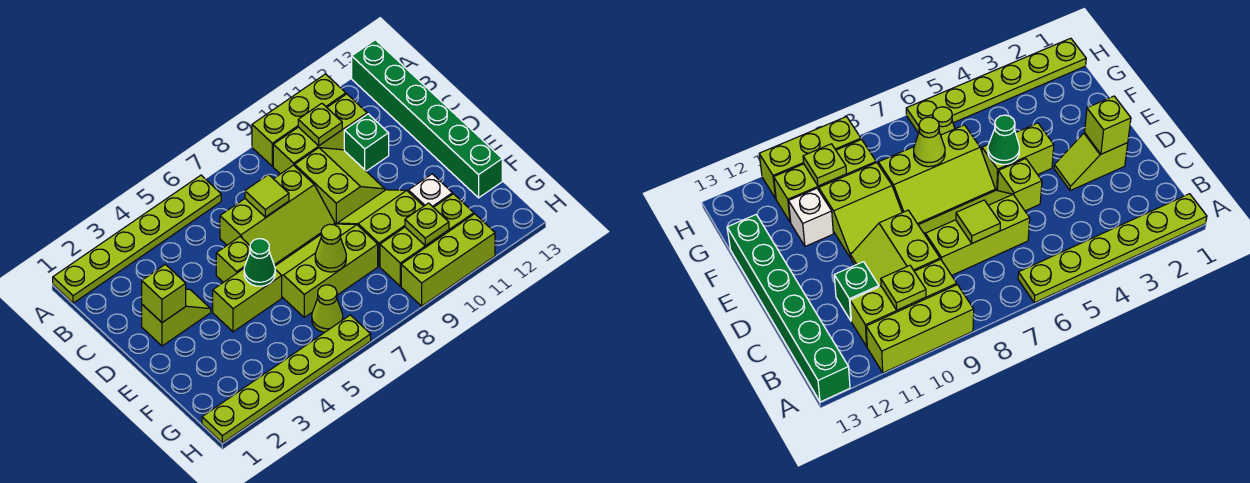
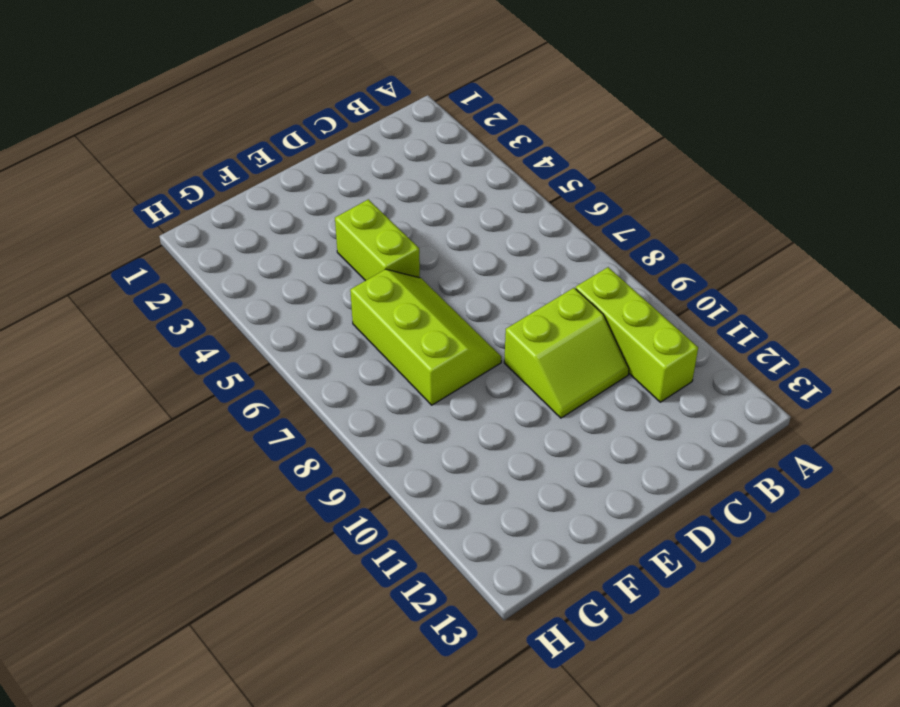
none -> lime plate A1:A6 level 1
none -> lime brick A9:A11 level 1
none -> green brick A13:F13 level 1

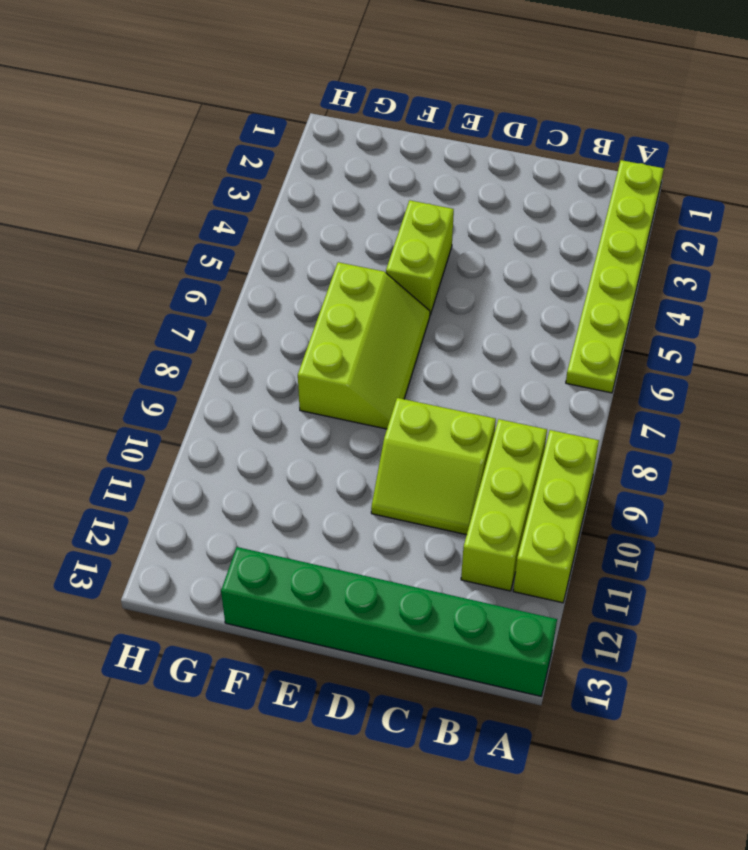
none -> lime slope C6:D8 level 1 top C
none -> green brick C11 level 1
none -> lime slope D2:D3 level 1 top 2

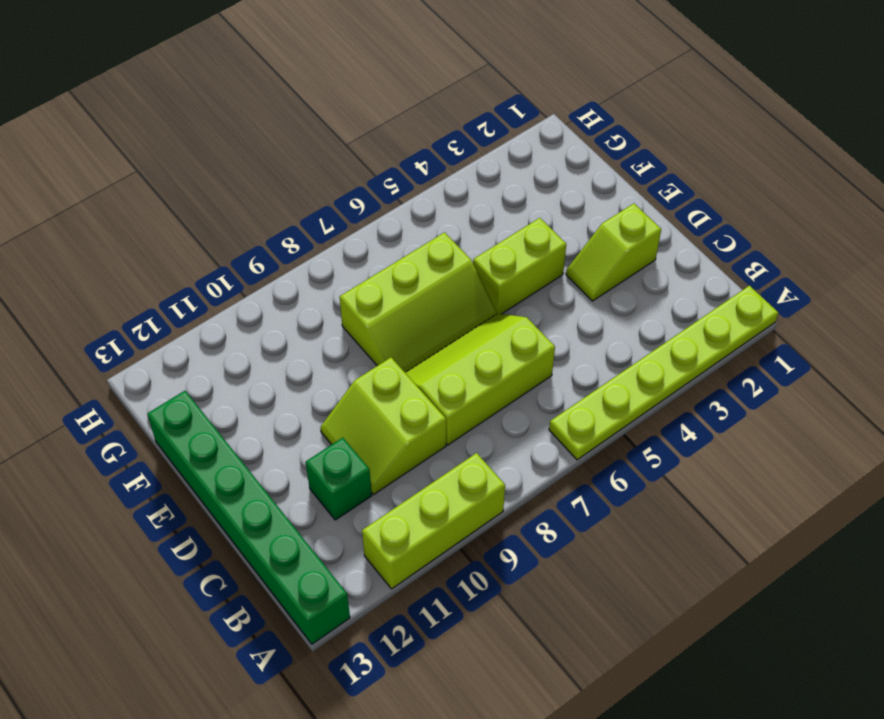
none -> lime brick B9:B11 level 1
none -> lime brick D5 level 1
none -> lime slope E9:F10 level 1 top F

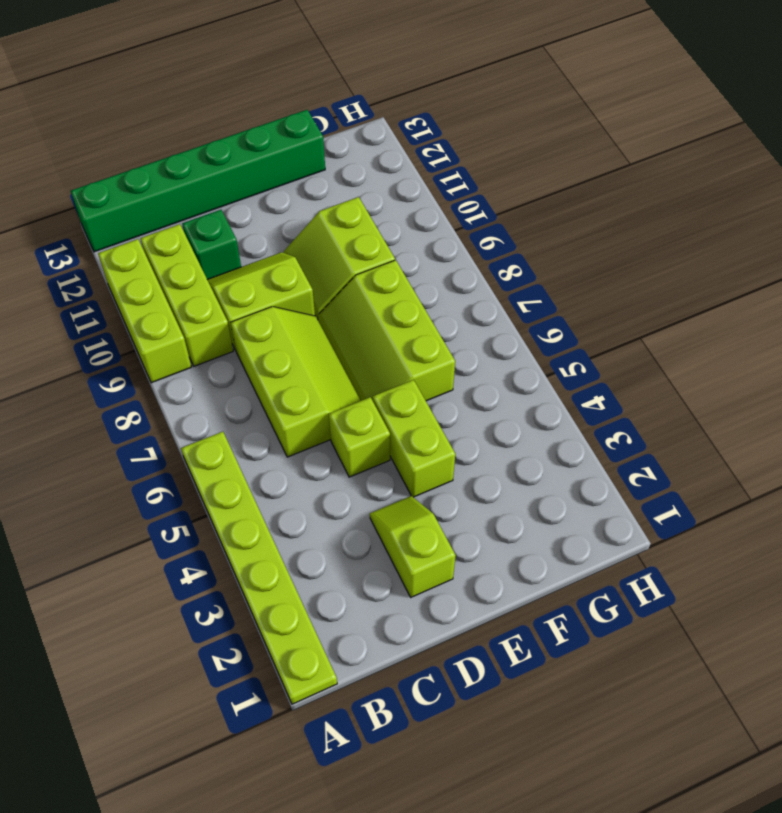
none -> white brick F11 level 1
none -> lime cone G6 level 1
none -> lime brick G9:G11 level 1

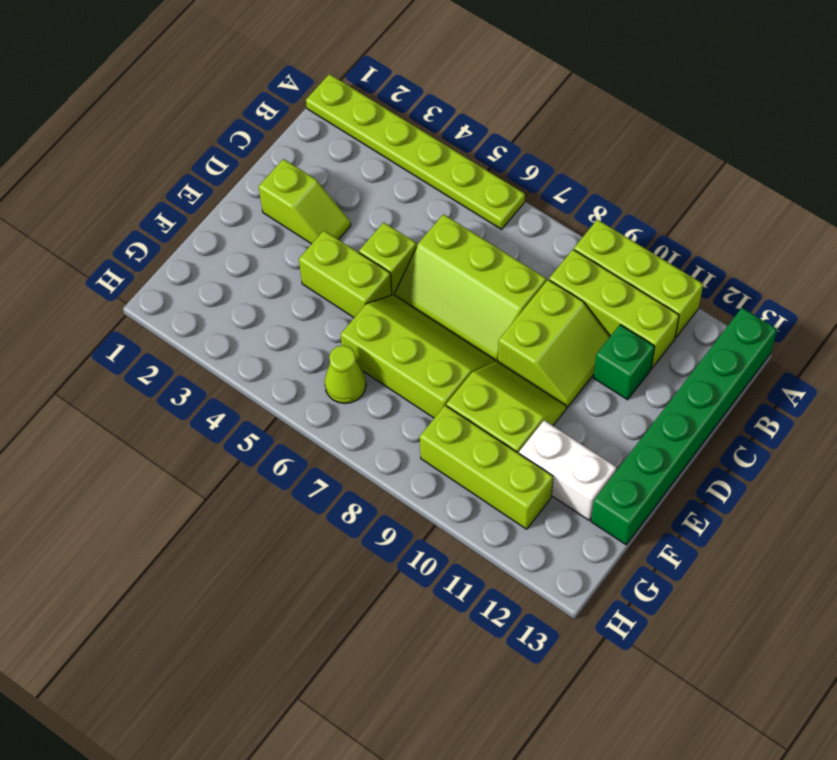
white brick F11:F12 level 1 -> white brick F11 level 1
none -> lime plate H1:H6 level 1
none -> lime brick H9:H11 level 1
none -> lime plate B10 level 2

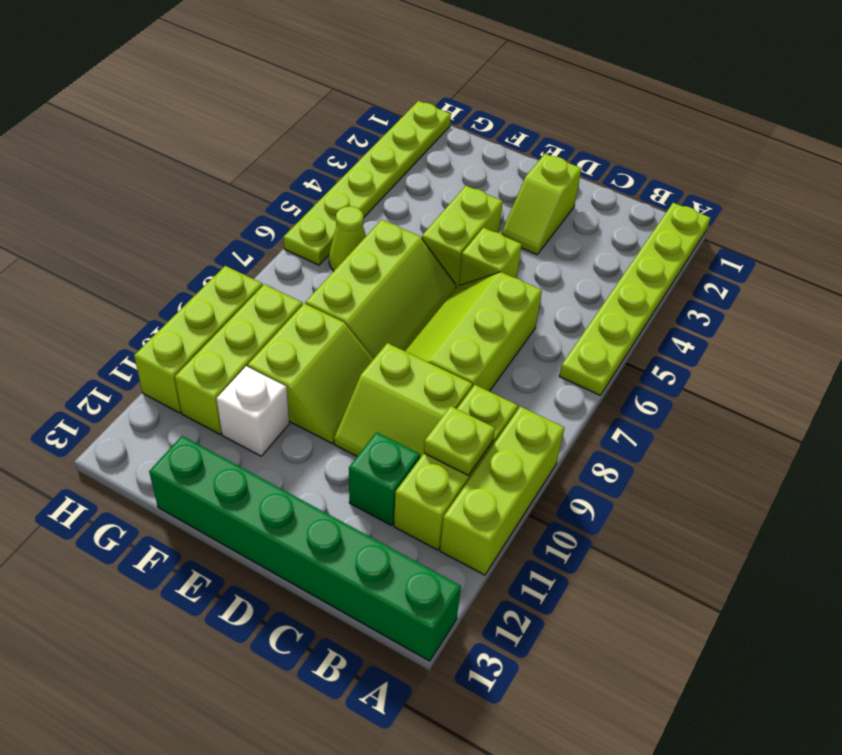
none -> lime tile C7 level 2
none -> lime brick D2 level 2
none -> green cone E5 level 2

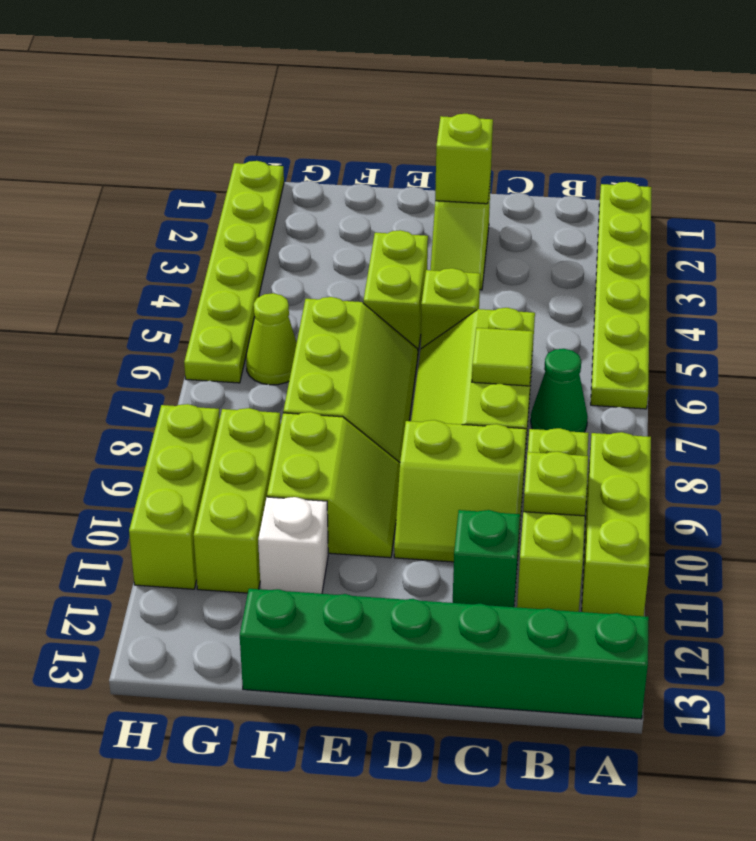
green cone B7 level 1 -> green cone E5 level 2
none -> lime cone F7 level 2
none -> lime plate G10 level 2

